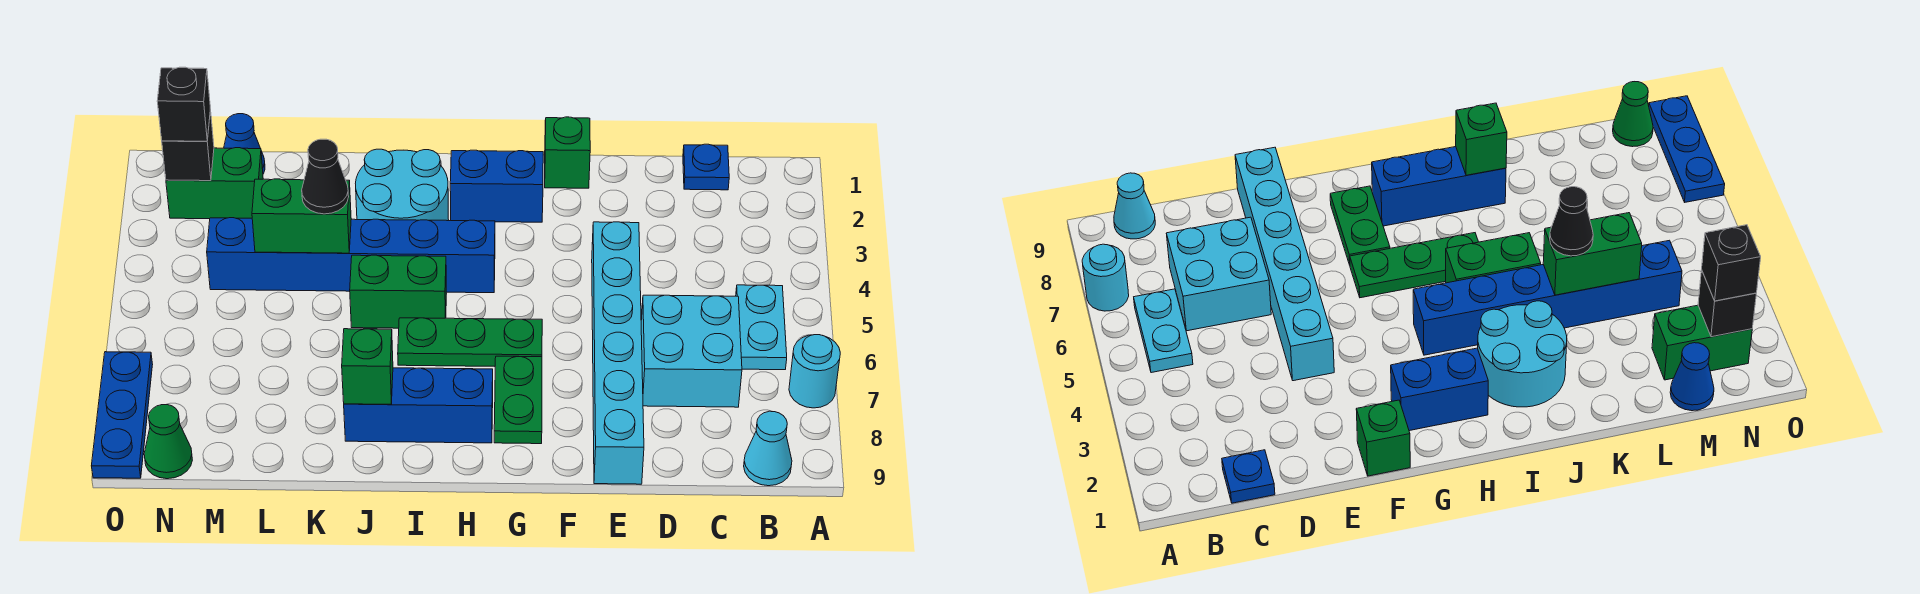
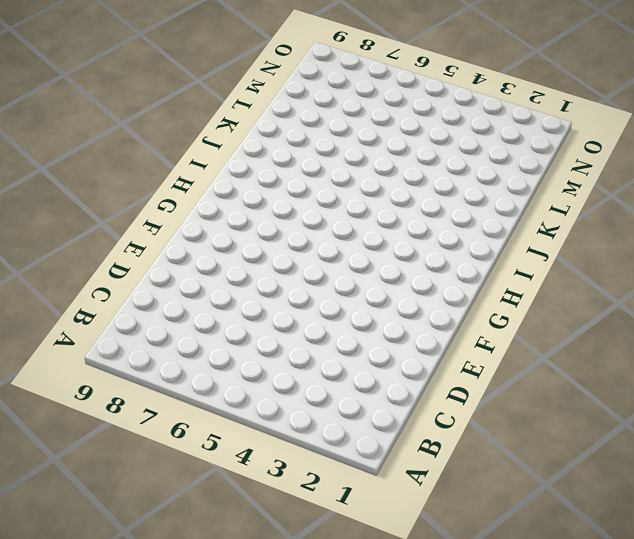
none -> cyan round brick A7 level 1
none -> cyan plate B5:B6 level 1
none -> cyan cone B9 level 1

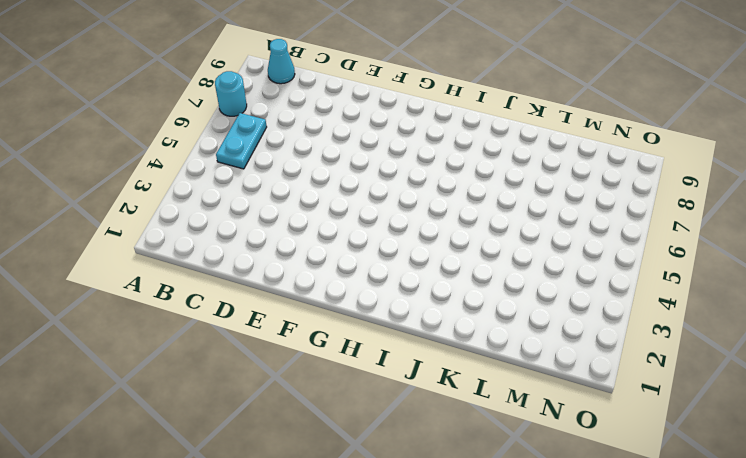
none -> blue plate C1 level 1
none -> cyan brick C6:D7 level 1
none -> cyan brick E4:E9 level 1

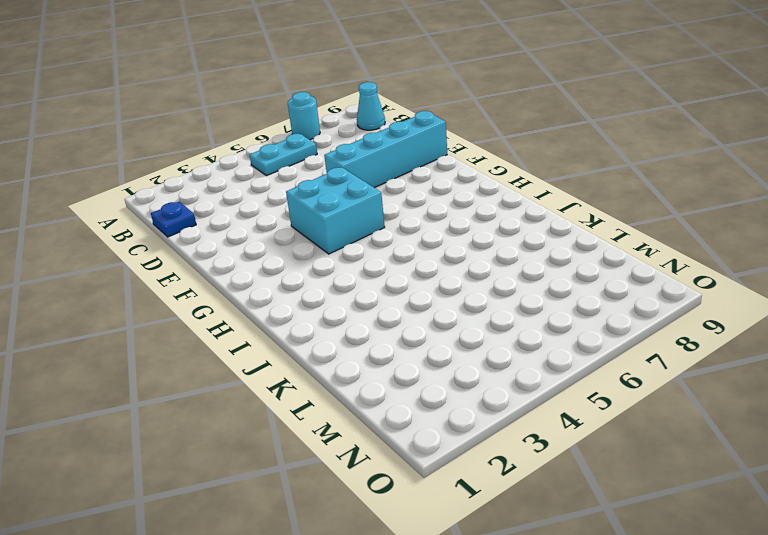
cyan brick E6:E9 level 1 -> cyan brick E4:E9 level 1
cyan brick F4:G5 level 1 -> cyan brick C6:D7 level 1
none -> green brick F1 level 1
none -> blue brick G2:H2 level 1
none -> green plate G6:I6 level 1

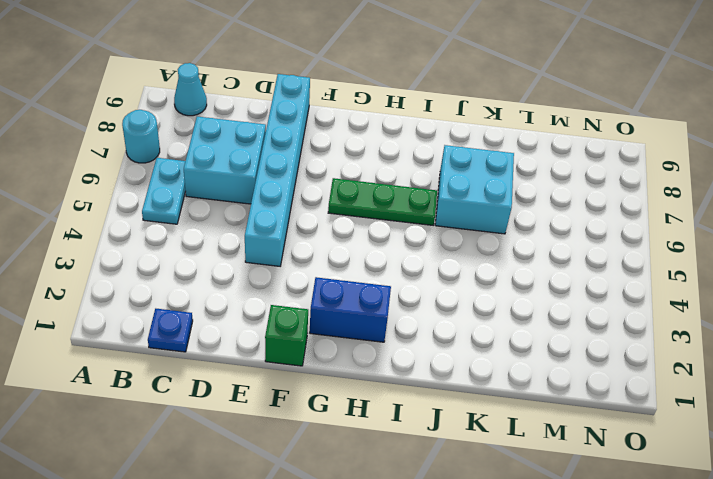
cyan brick J6:K7 level 1 -> none
none -> green plate G7:G8 level 1
none -> blue brick H4:M4 level 1
none -> blue brick H8:J8 level 1

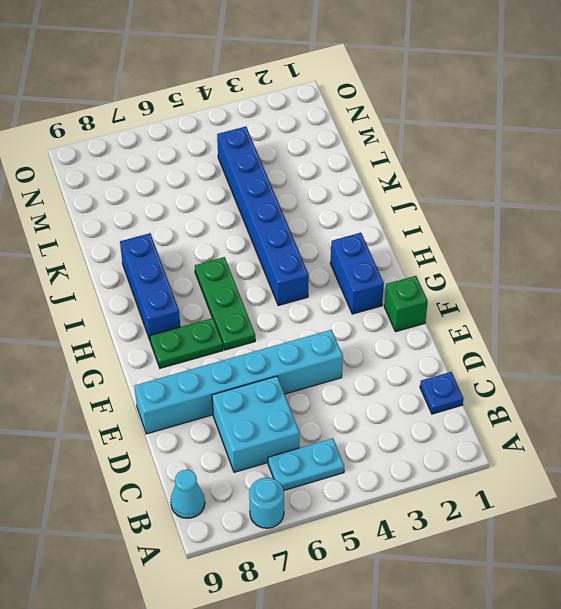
none -> cyan round brick I2:J3 level 1
none -> green brick I5:J5 level 1
none -> blue cone M1 level 1

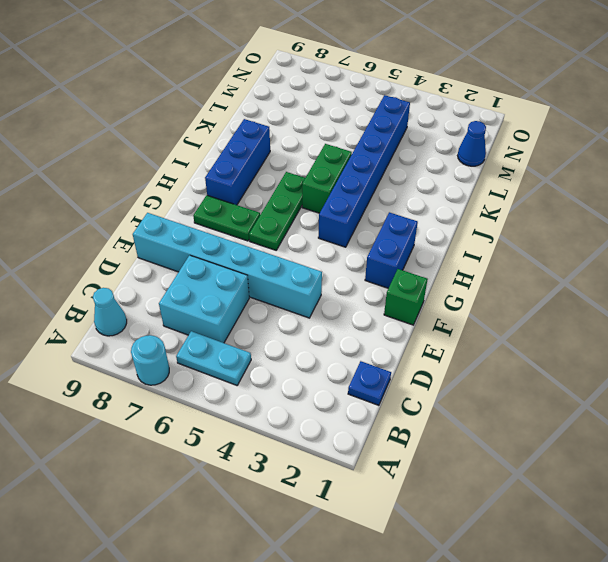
none -> cyan round brick I2:J3 level 1
none -> green brick M2:N2 level 1
none -> green cone N9 level 1

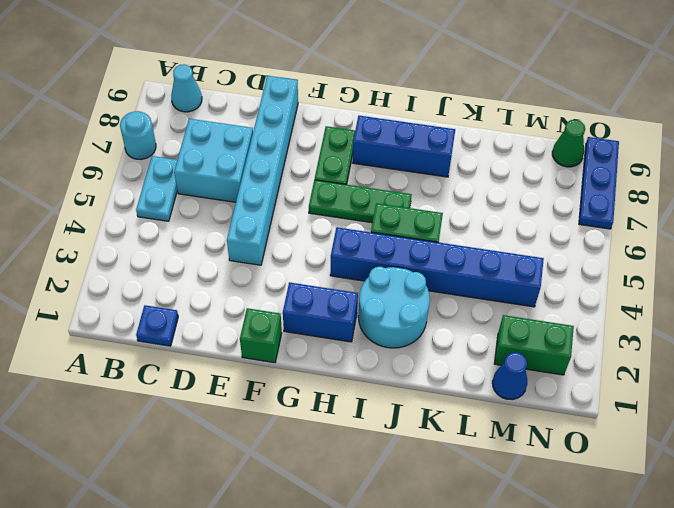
none -> green brick J8 level 2
none -> green brick K4:L4 level 2
none -> black brick N2 level 2

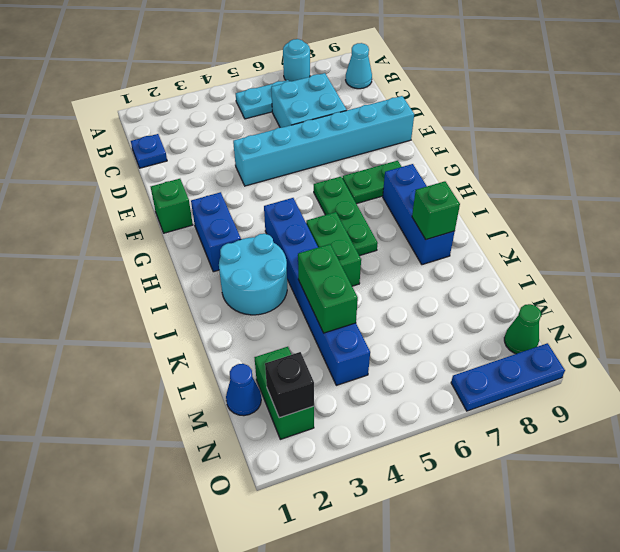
none -> black cone K4 level 3
none -> black brick N2 level 3

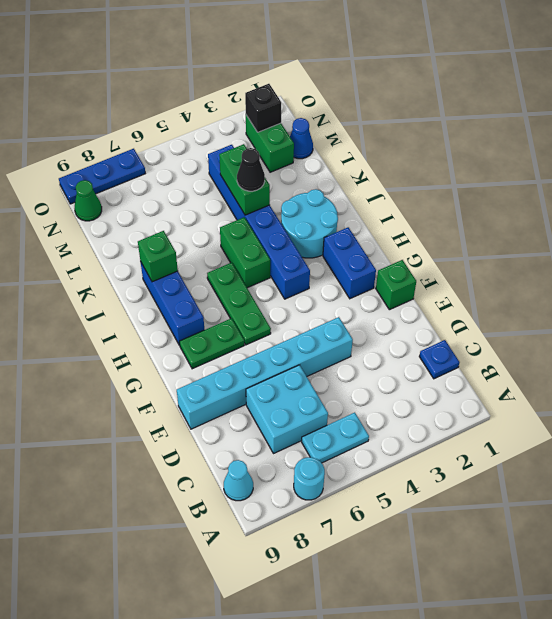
none -> black brick N2 level 3

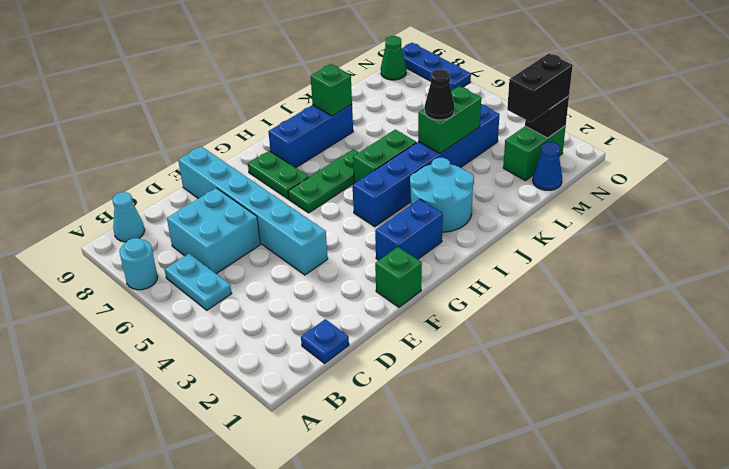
black brick M2:N2 level 3 -> black brick N2 level 3

